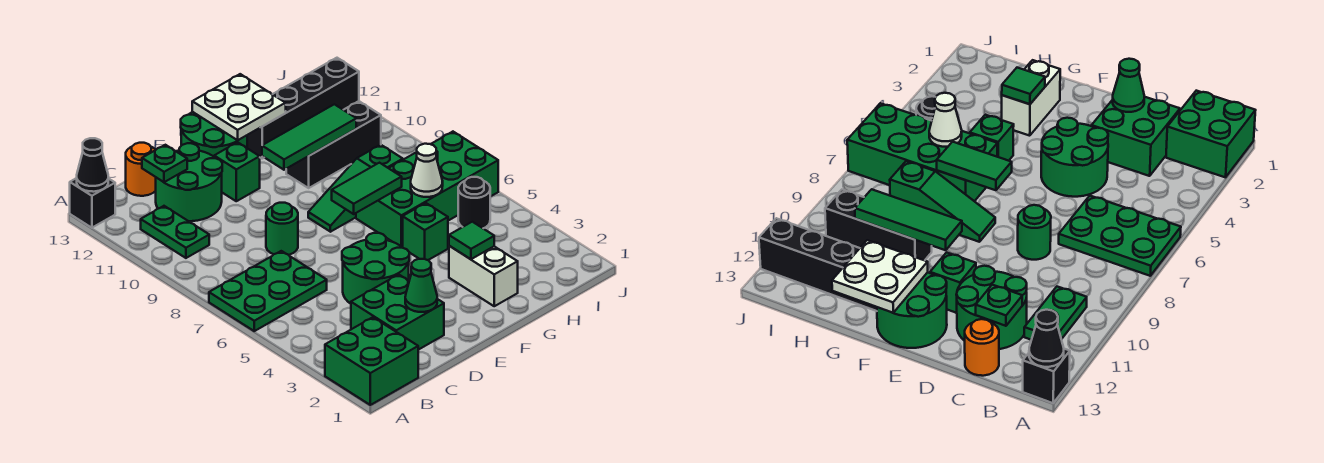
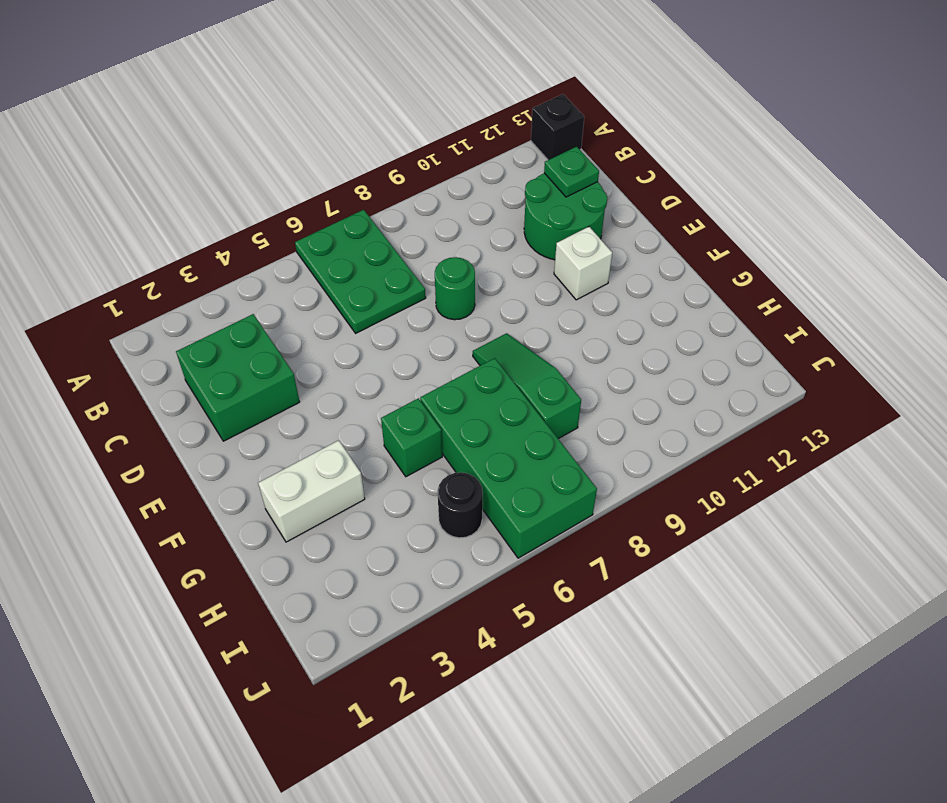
white brick E11 level 1 -> green brick E11 level 1
none -> green brick A1:B2 level 1
none -> green plate B10:B11 level 1
none -> orange round brick C13 level 1

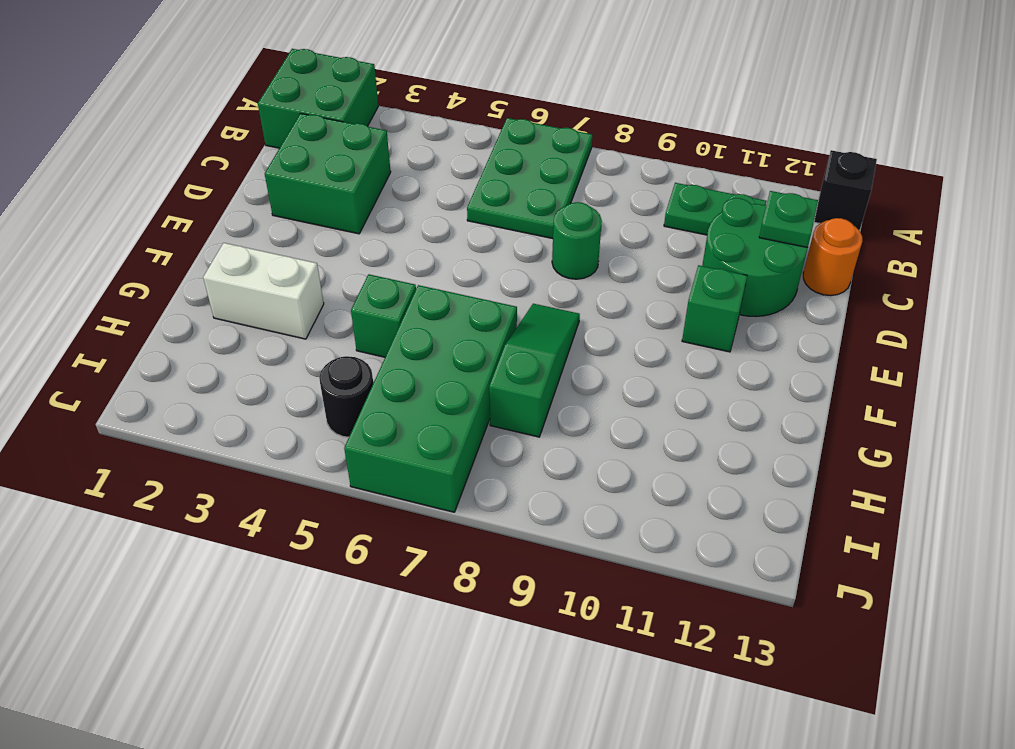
none -> green round brick D4:E5 level 1
none -> green round brick E12:F13 level 1
none -> black brick G10:I10 level 1

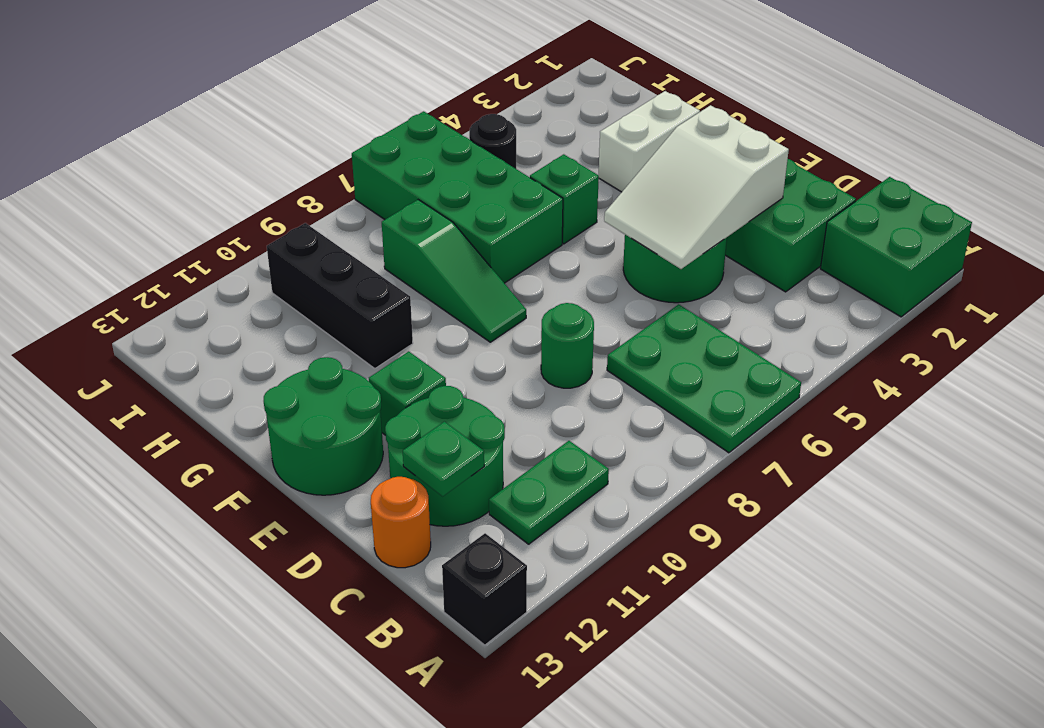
white slope D3:E5 level 2 top 3 -> none
none -> black brick G12:J12 level 1
none -> black cone A13 level 2
none -> green cone D2 level 2

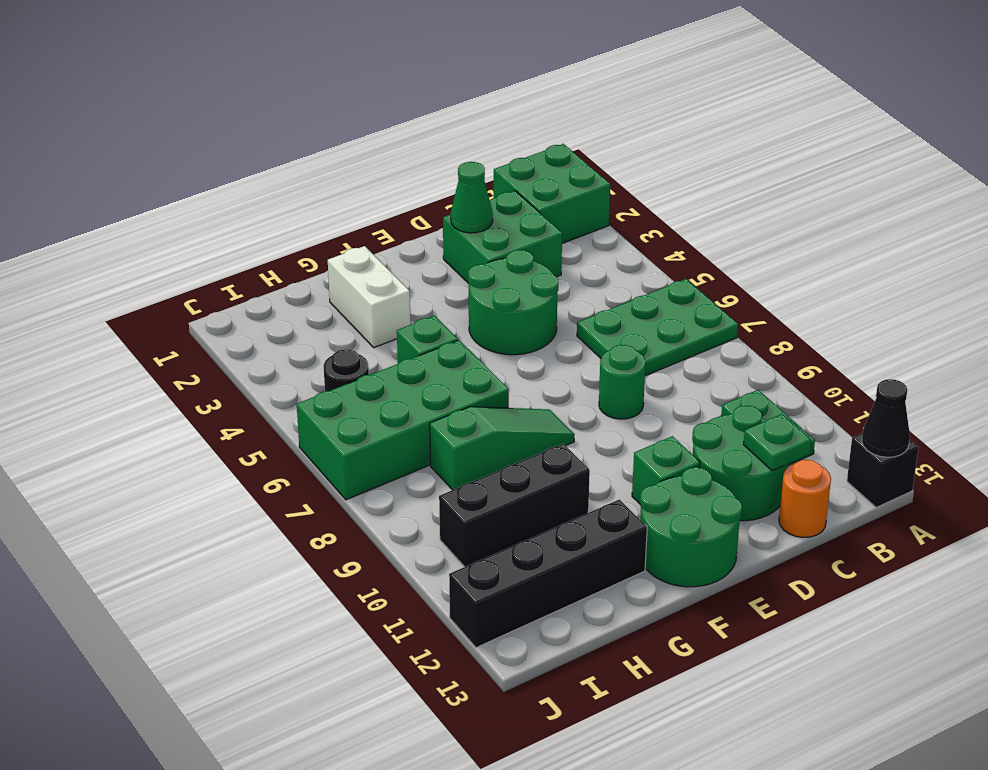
none -> green tile F7:G7 level 2
none -> green tile F10:H10 level 2
none -> white plate F12:G13 level 2

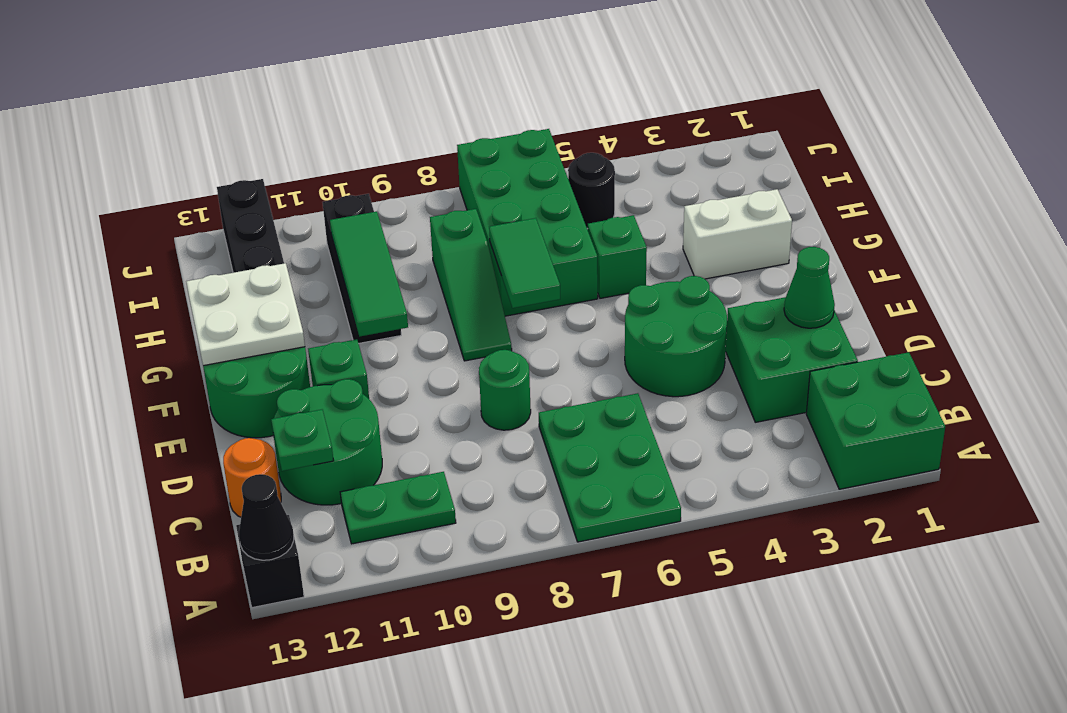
none -> green tile G3 level 2
none -> white cone H6 level 2

